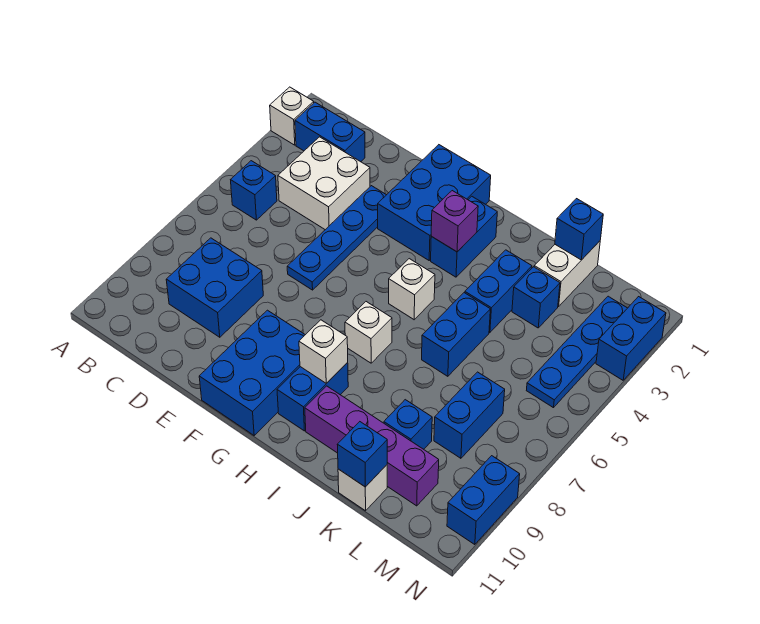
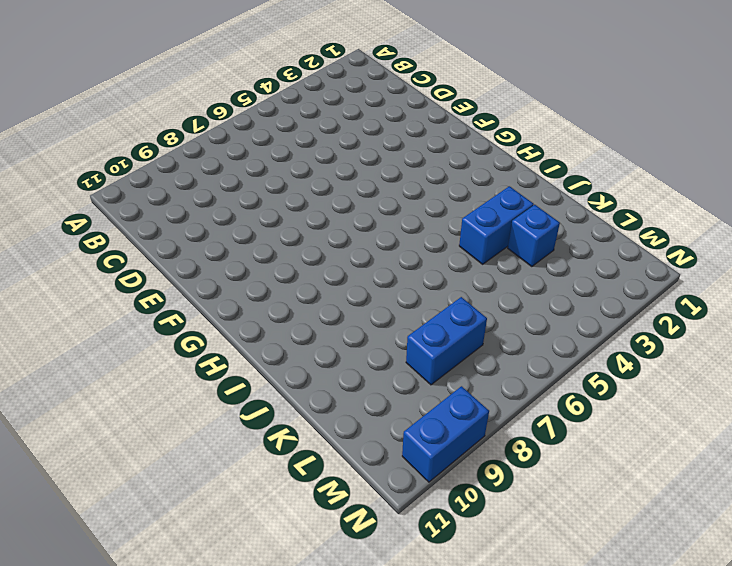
none -> white brick A2 level 1
none -> blue brick B2:C2 level 1
none -> blue brick B5 level 1

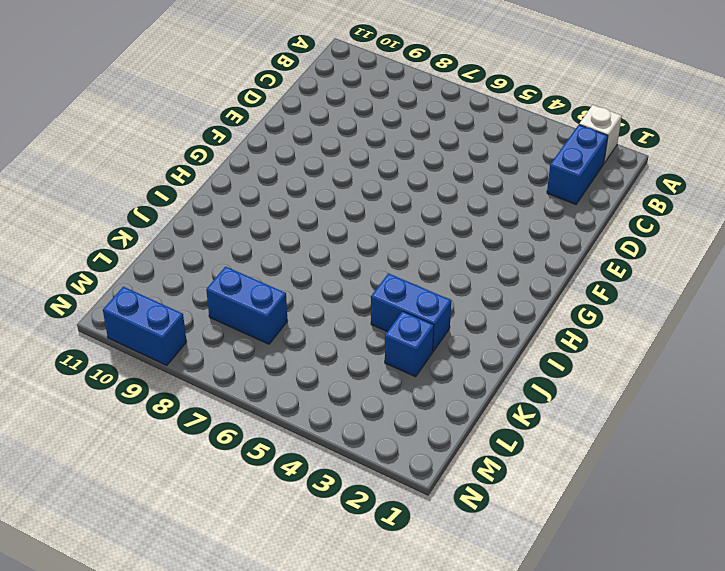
none -> blue brick B5 level 1
none -> white brick C3:D4 level 1
none -> blue brick C8:D9 level 1

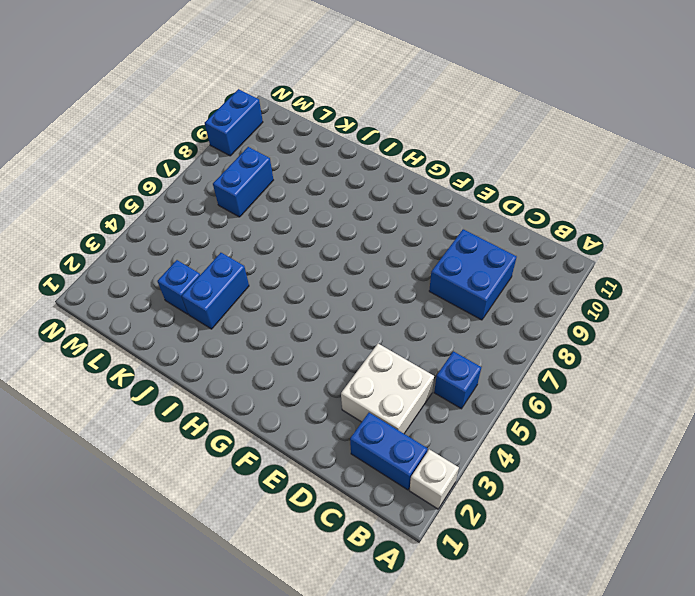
none -> blue plate E3:E6 level 1
none -> blue brick F1:G3 level 1
none -> blue brick F9:G11 level 1

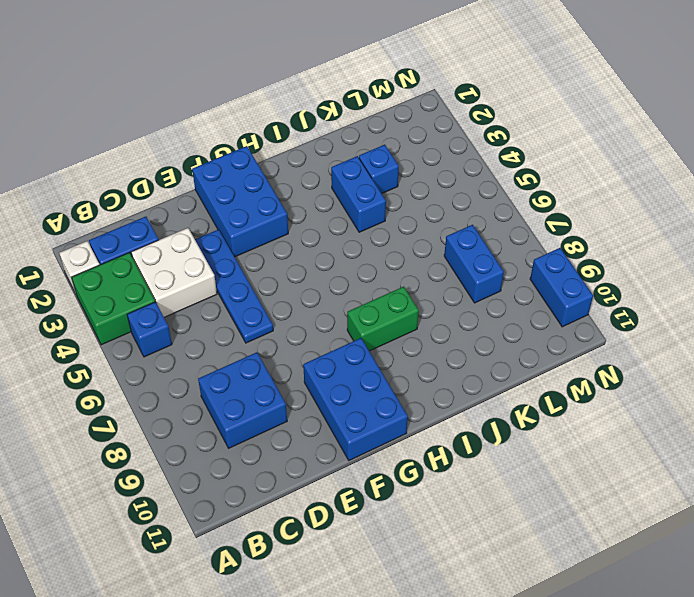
green brick A3:B4 level 1 -> none
green brick H8:I8 level 1 -> none
none -> blue brick H2:H3 level 1
none -> white brick H5 level 1
none -> white brick H7 level 1

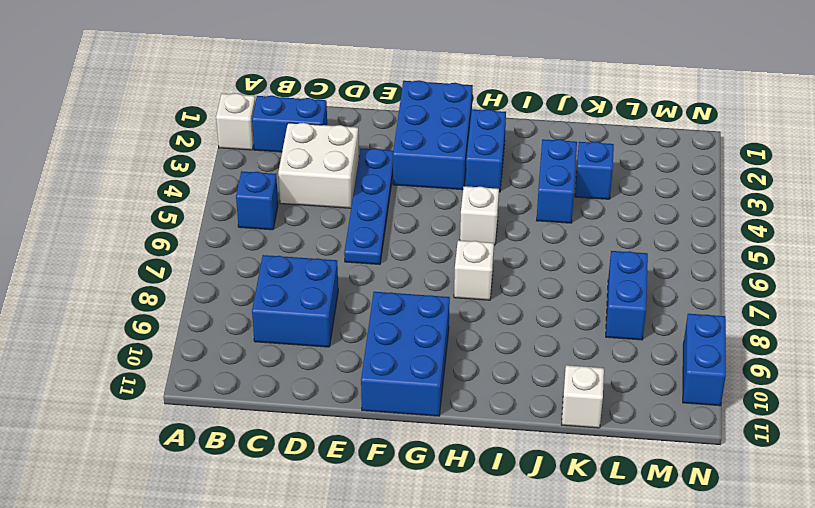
none -> blue brick H9:H10 level 1
none -> purple brick I10:L10 level 1
none -> blue brick J5:J6 level 1

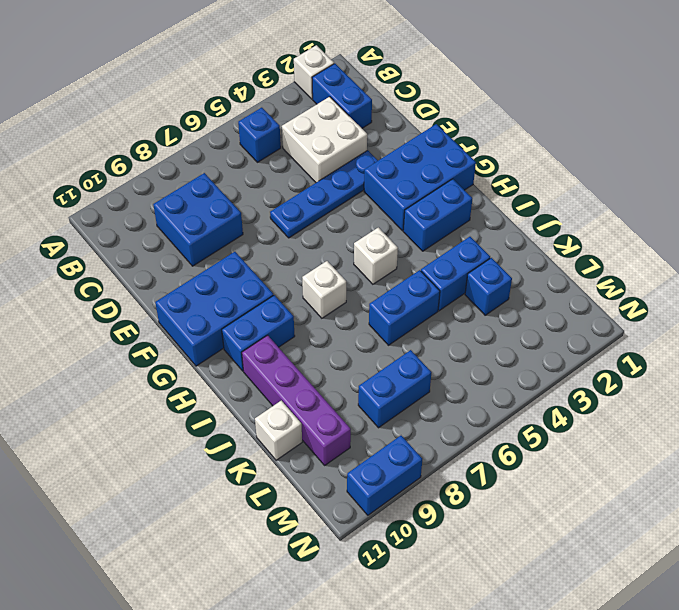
none -> white brick K1:K2 level 1
none -> blue brick K9 level 1
none -> blue plate M2:M5 level 1

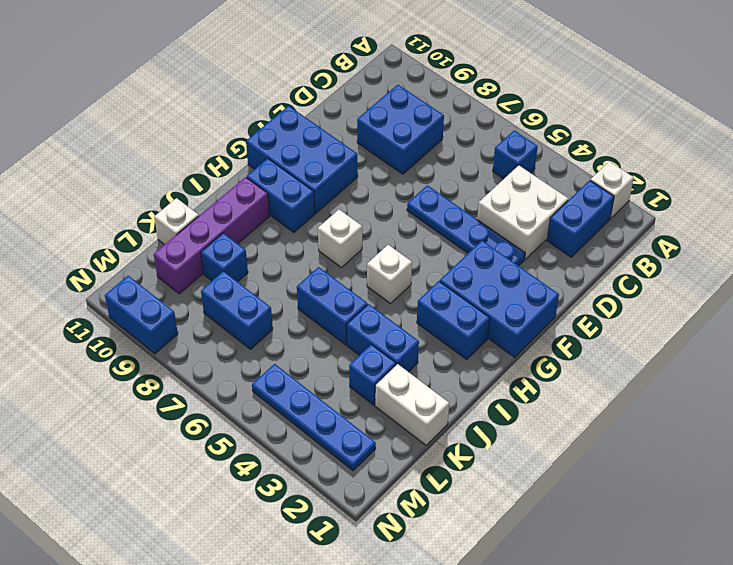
none -> blue brick N2:N3 level 1
none -> purple brick H3 level 2
none -> white brick H9 level 2

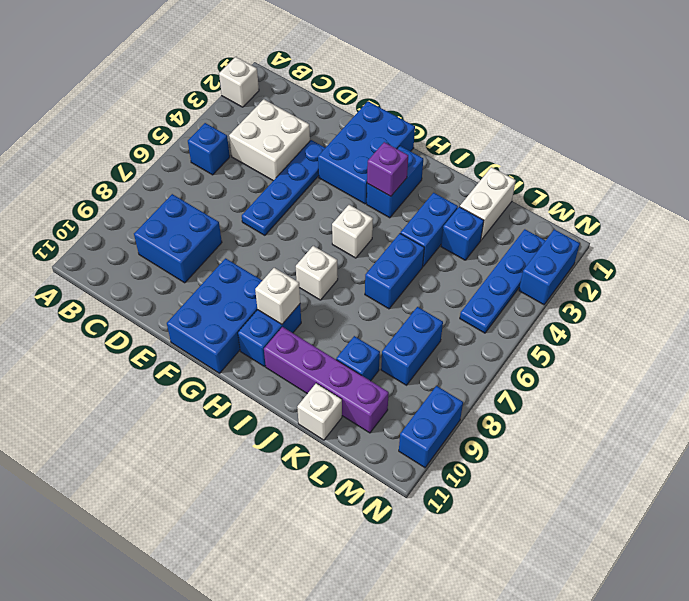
none -> blue brick B2:C2 level 1
none -> blue brick K1 level 2
none -> blue brick K11 level 2

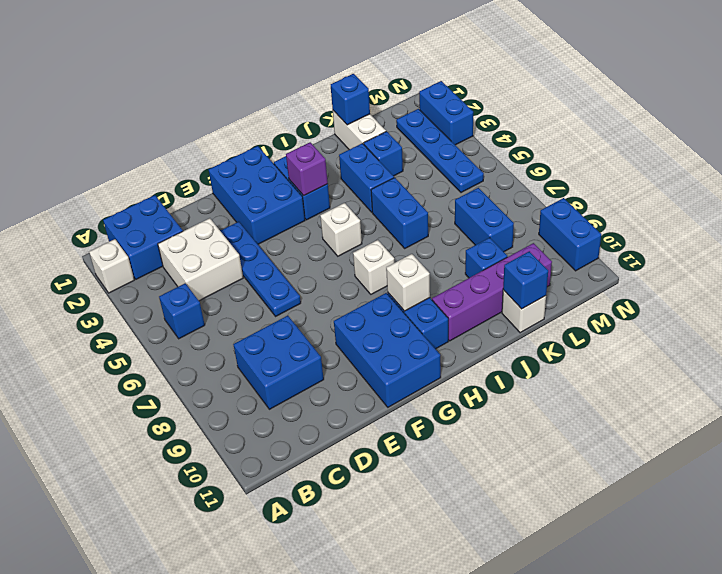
blue brick B1:C2 level 1 -> blue brick B2:C2 level 1

